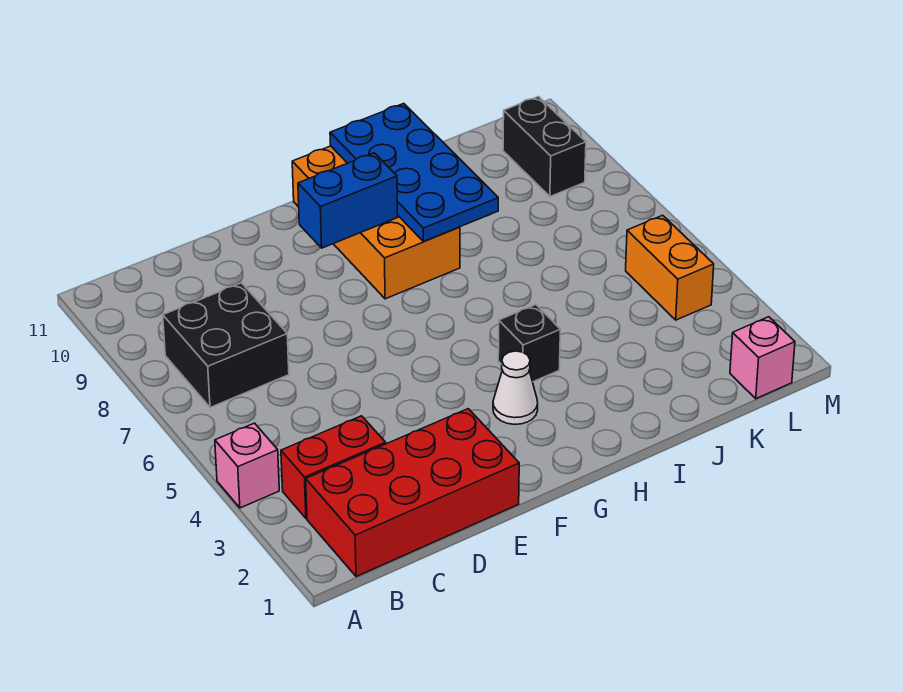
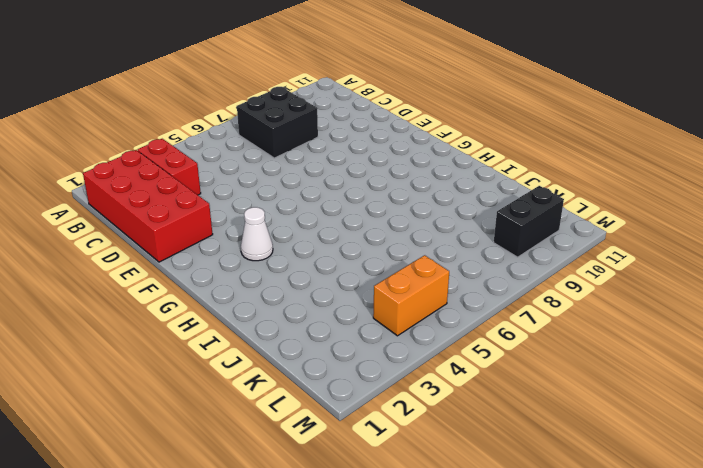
none -> pink brick A4 level 1
none -> orange brick G8:H11 level 1
none -> black brick H4 level 1

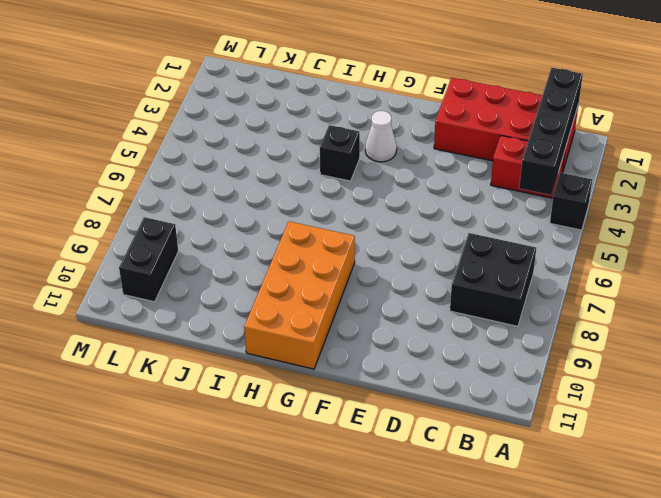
black brick A4 level 1 -> pink brick A4 level 1
black brick B1:B4 level 2 -> none
none -> pink brick L1 level 1
none -> orange brick L4:L5 level 1
none -> blue brick F9:G9 level 2

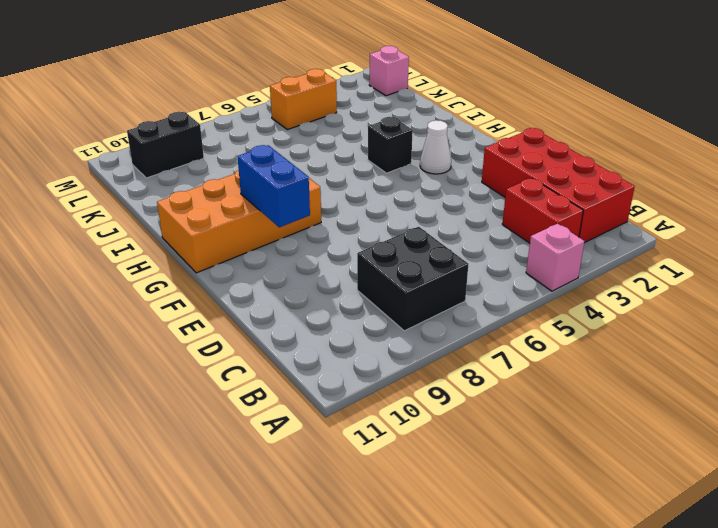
none -> blue plate H8:I11 level 2

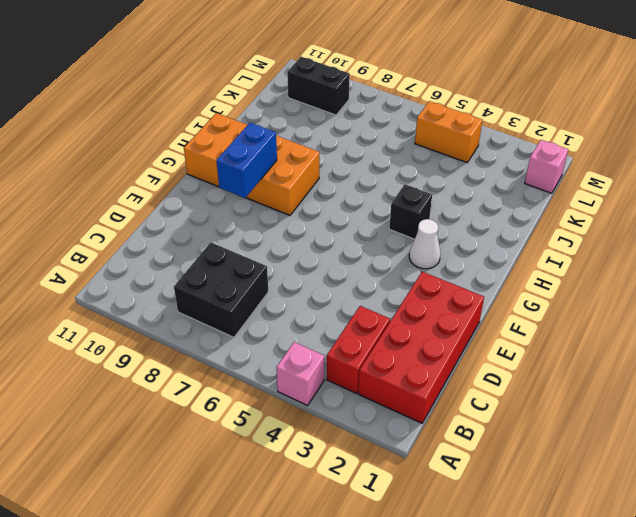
none -> blue plate H8:I11 level 2

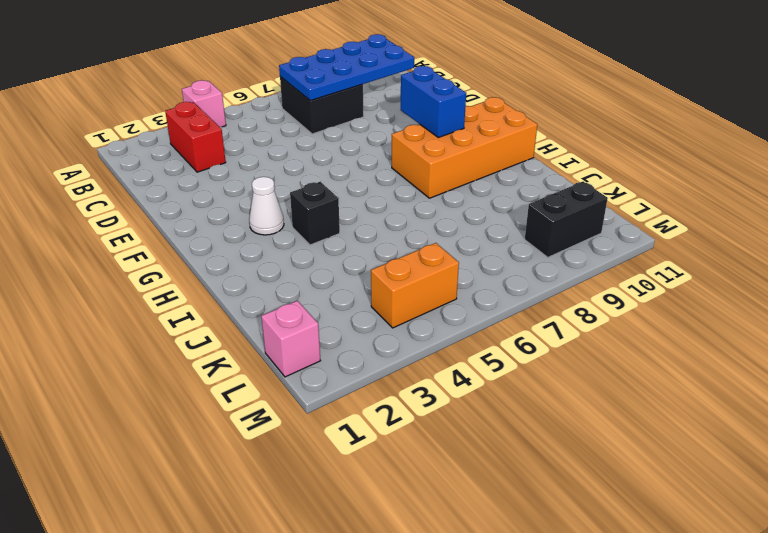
blue plate B7:C10 level 2 -> blue plate H8:I11 level 2
none -> red brick B1:E2 level 1

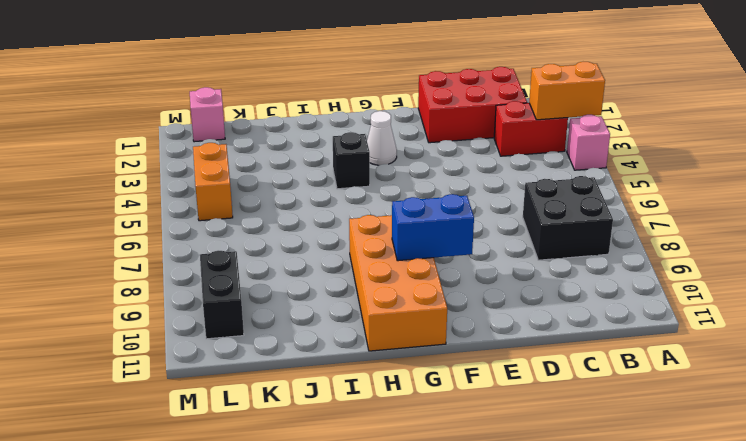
orange brick A3:B3 level 2 -> none
red brick C1:E2 level 1 -> red brick B1:E2 level 1
none -> blue plate H8:I11 level 2

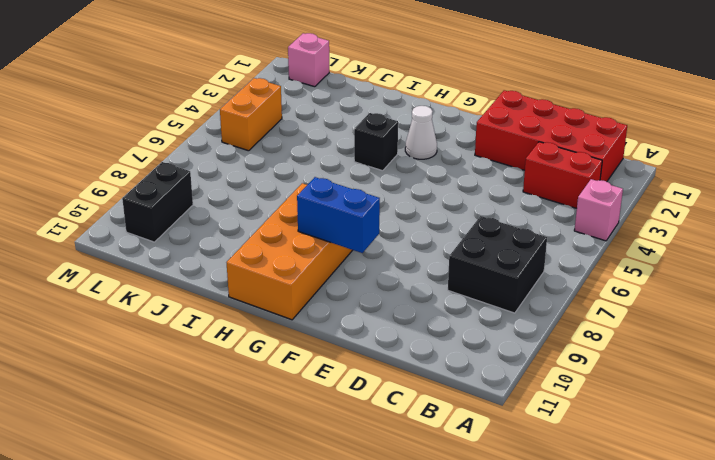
none -> blue plate H8:I11 level 2

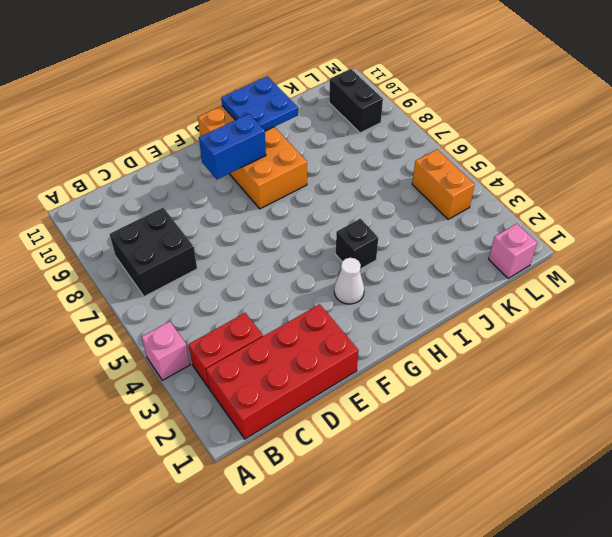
blue plate H10:I11 level 2 -> blue plate H8:I11 level 2

